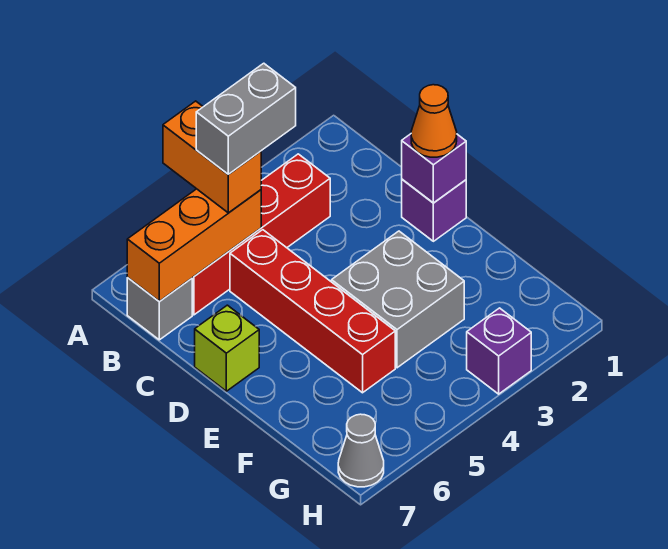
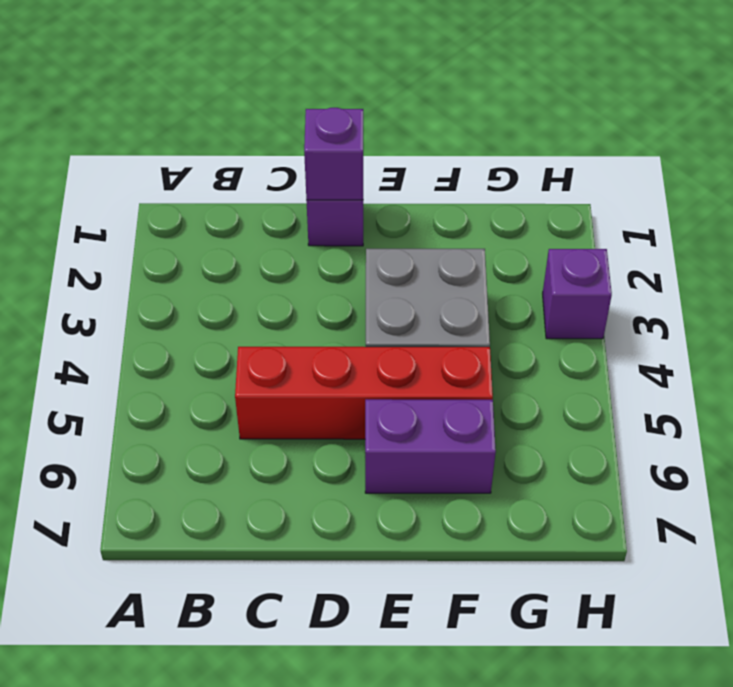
purple brick E6:F6 level 1 -> none
none -> red brick B3:B6 level 1
none -> grey brick B7 level 1
none -> lime brick D7 level 1

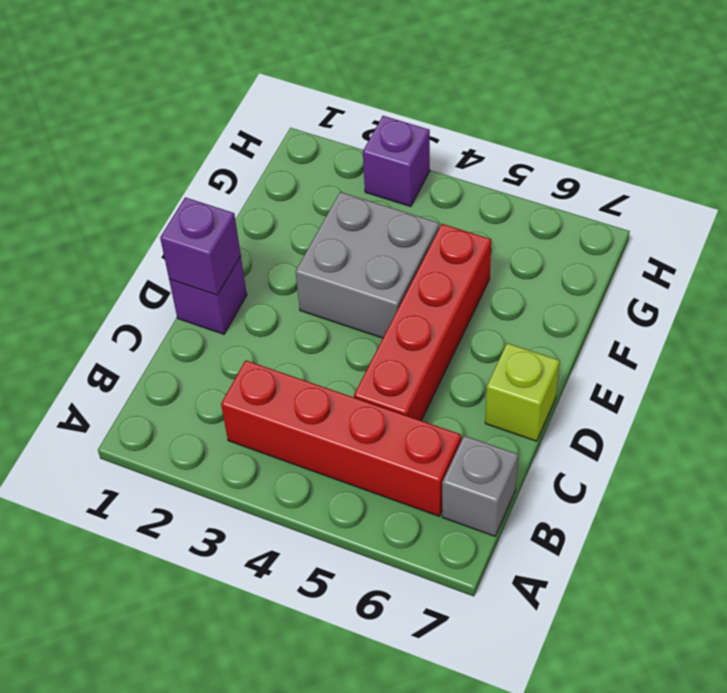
none -> grey cone H7 level 1
none -> orange brick B5:B7 level 2
none -> orange brick A5:B5 level 3

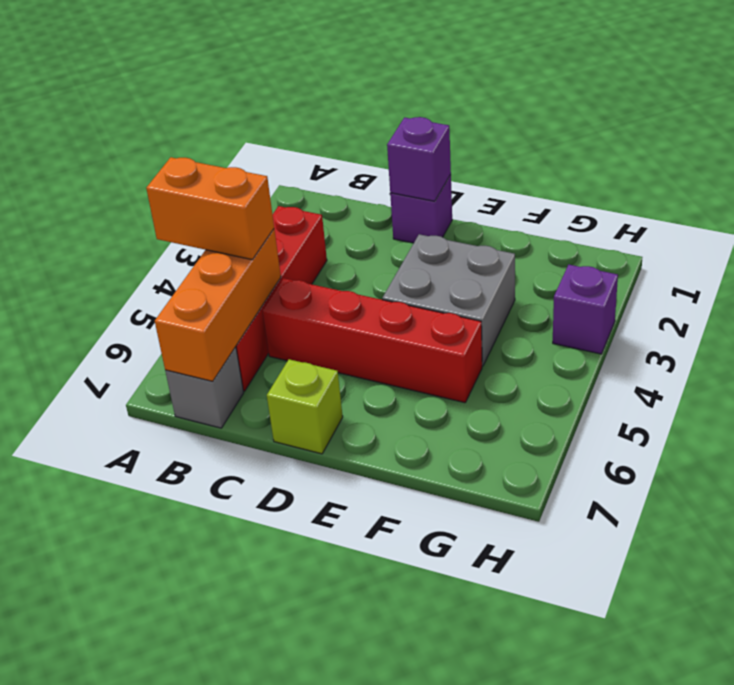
none -> grey cone H7 level 1
none -> orange cone D1 level 3
none -> grey brick B4:B5 level 4

